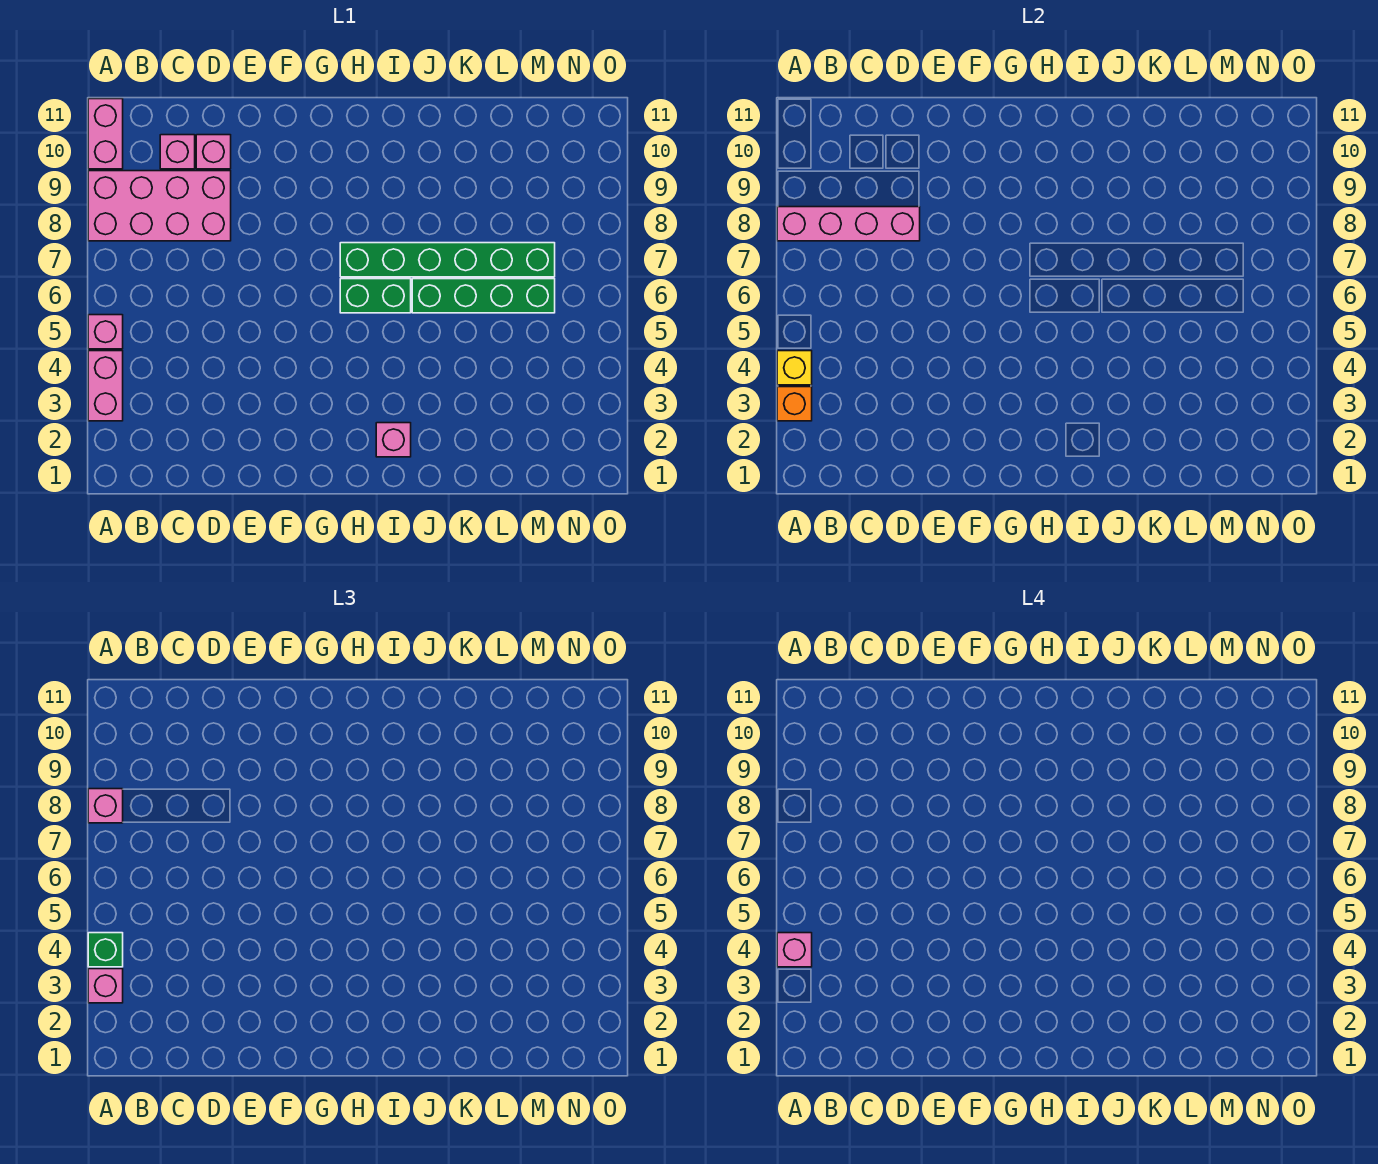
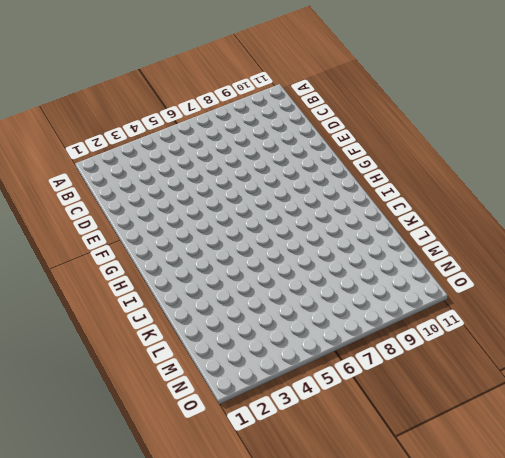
none -> pink brick A3:A4 level 1
none -> pink brick A5 level 1
none -> pink brick A8:D9 level 1

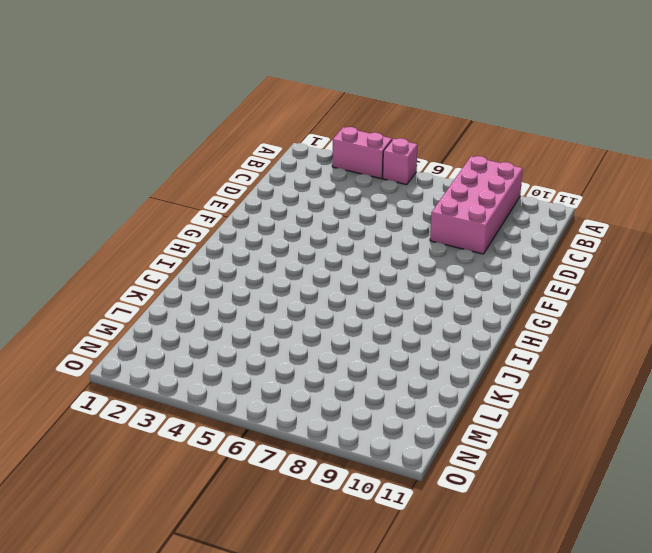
none -> pink brick A10:A11 level 1
none -> pink brick C10 level 1
none -> pink brick D10 level 1

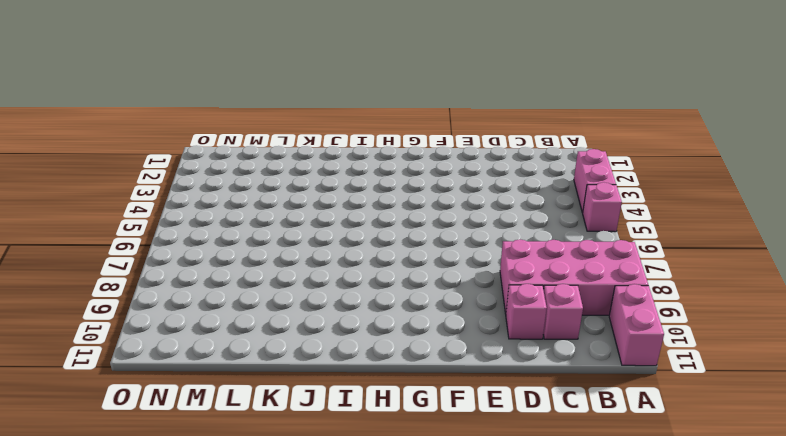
none -> green brick H6:I6 level 1
none -> green brick H7:M7 level 1
none -> pink brick I2 level 1

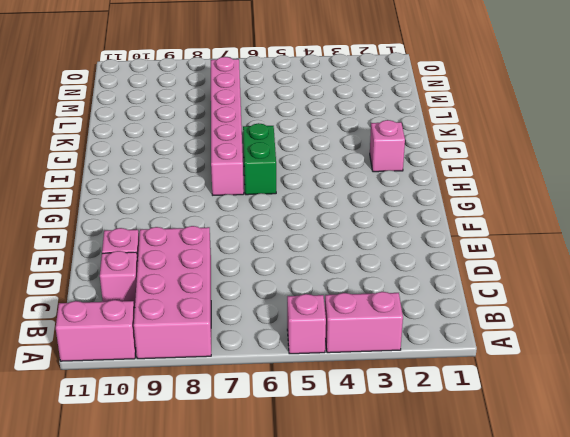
pink brick H7:M7 level 1 -> green brick H7:M7 level 1
none -> green brick J6:M6 level 1
none -> orange brick A3 level 2
none -> yellow brick A4 level 2

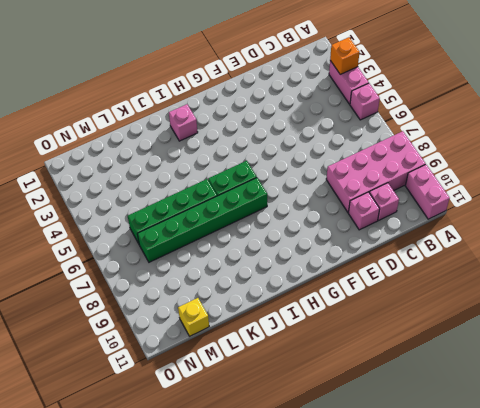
yellow brick M11 level 1 -> yellow brick A4 level 2
none -> pink brick A8:D8 level 2
none -> pink brick A3 level 3
none -> green brick A4 level 3

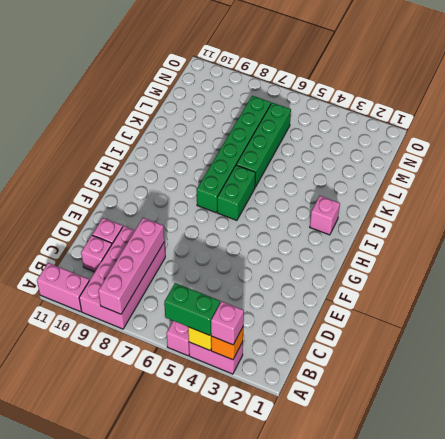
green brick A4:A5 level 3 -> green brick A4 level 3
none -> pink brick A8 level 3
none -> pink brick A4 level 4

